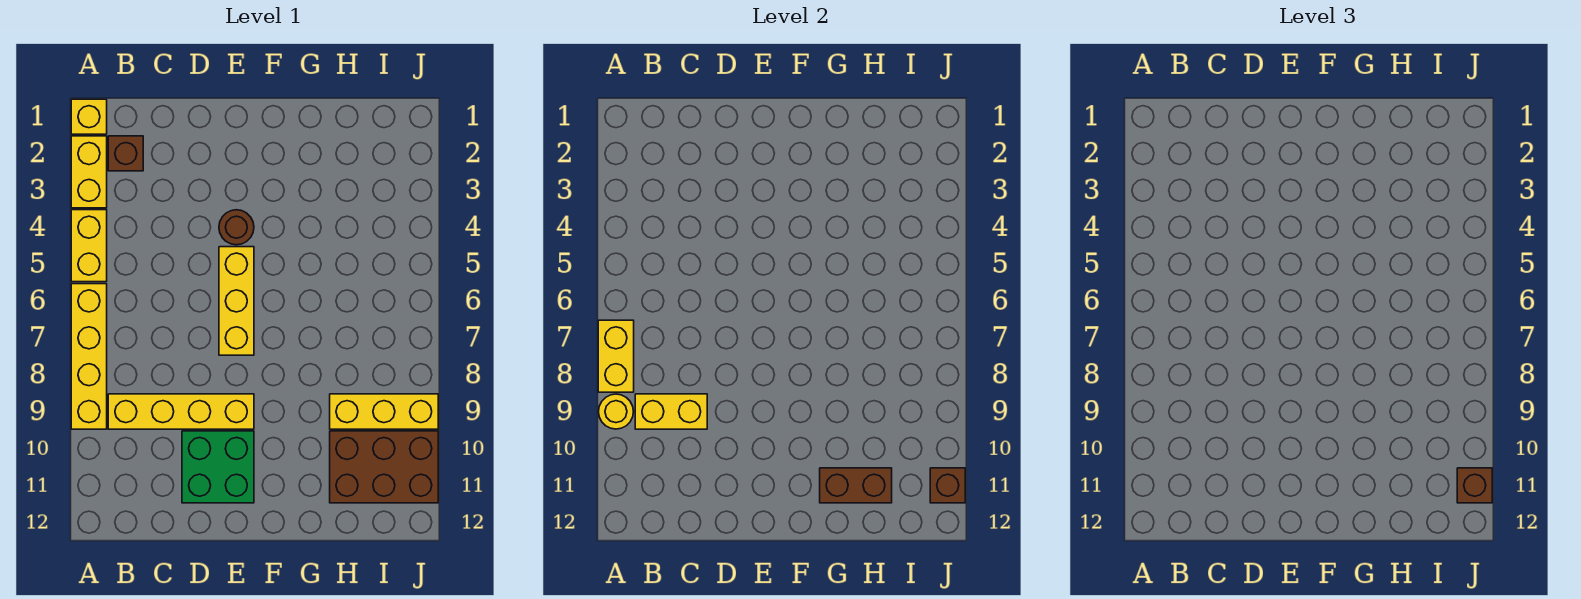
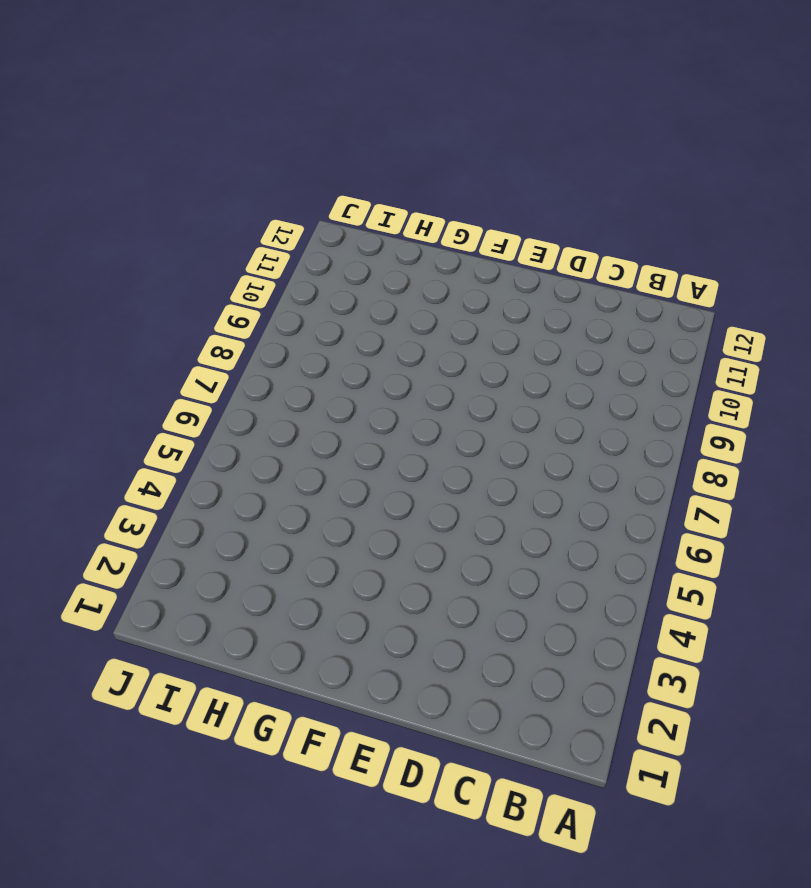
none -> yellow brick A1 level 1
none -> yellow brick A2:A3 level 1
none -> yellow brick A4:A5 level 1

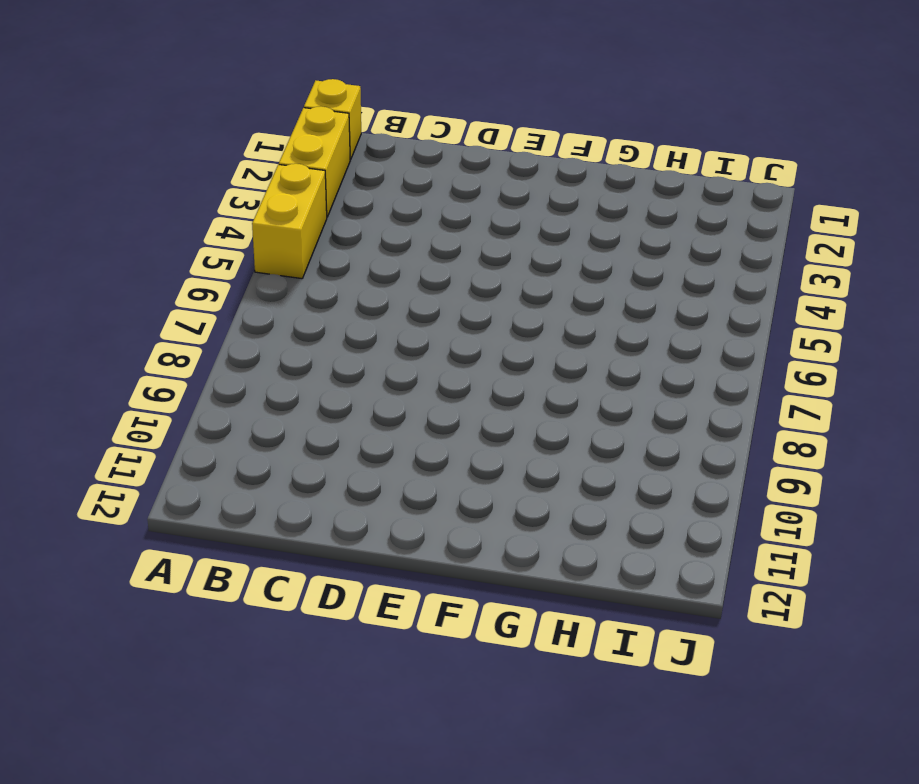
none -> yellow brick A6:A9 level 1
none -> brown brick B2 level 1
none -> yellow brick B9:E9 level 1

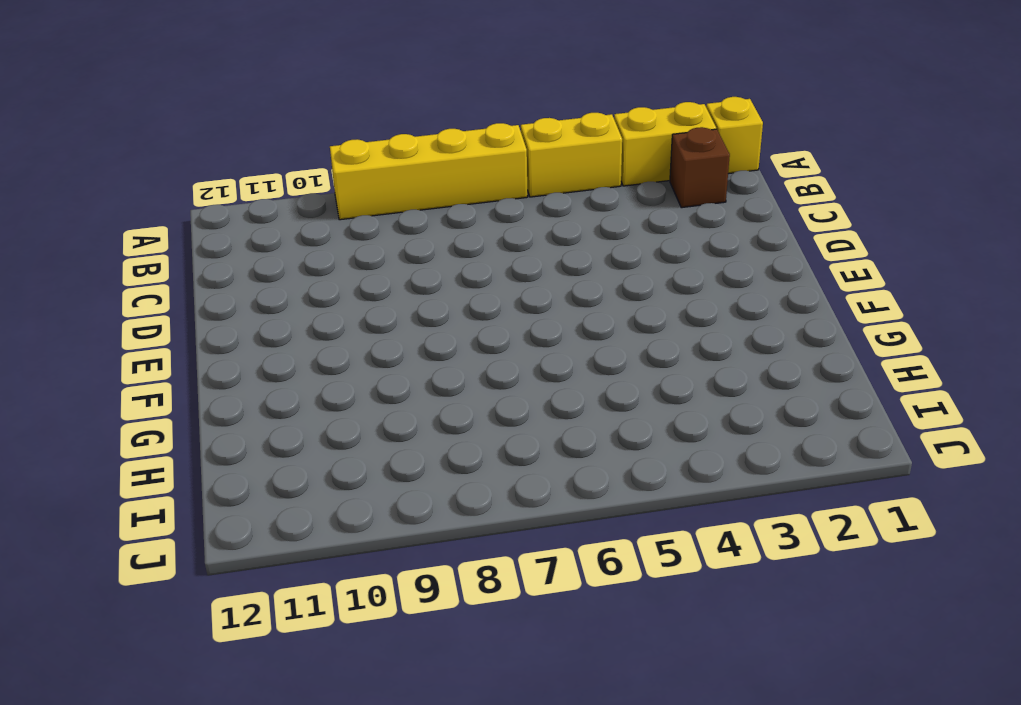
none -> yellow brick B9:E9 level 1
none -> green brick D10:E11 level 1
none -> brown round brick E4 level 1

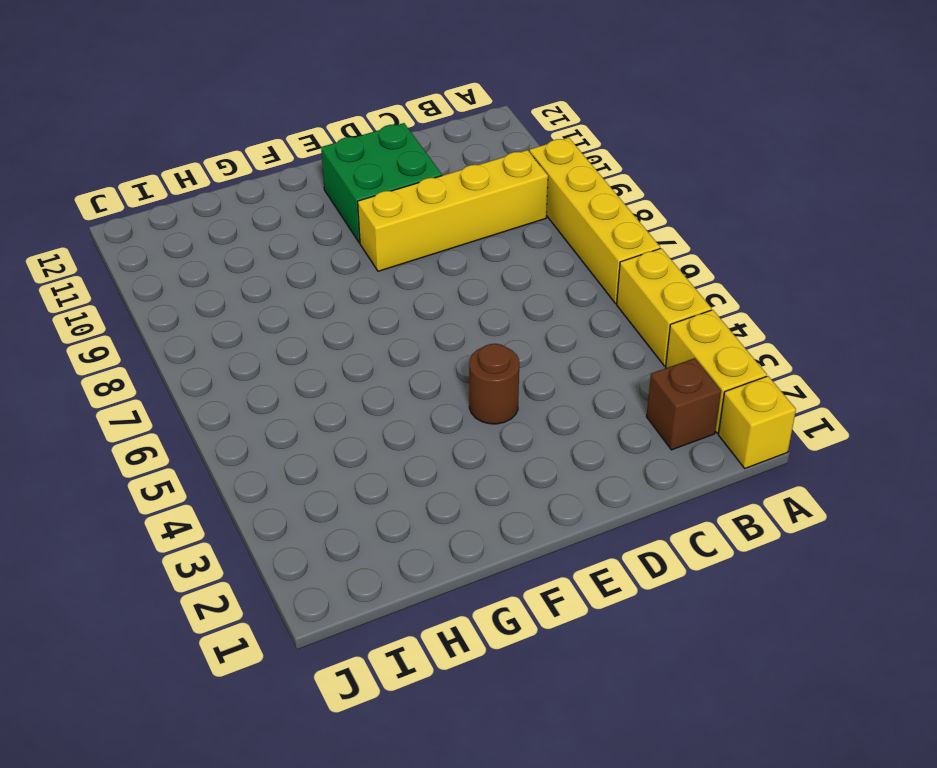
none -> yellow brick E5:E7 level 1
none -> yellow brick H9:J9 level 1
none -> brown brick H10:J11 level 1

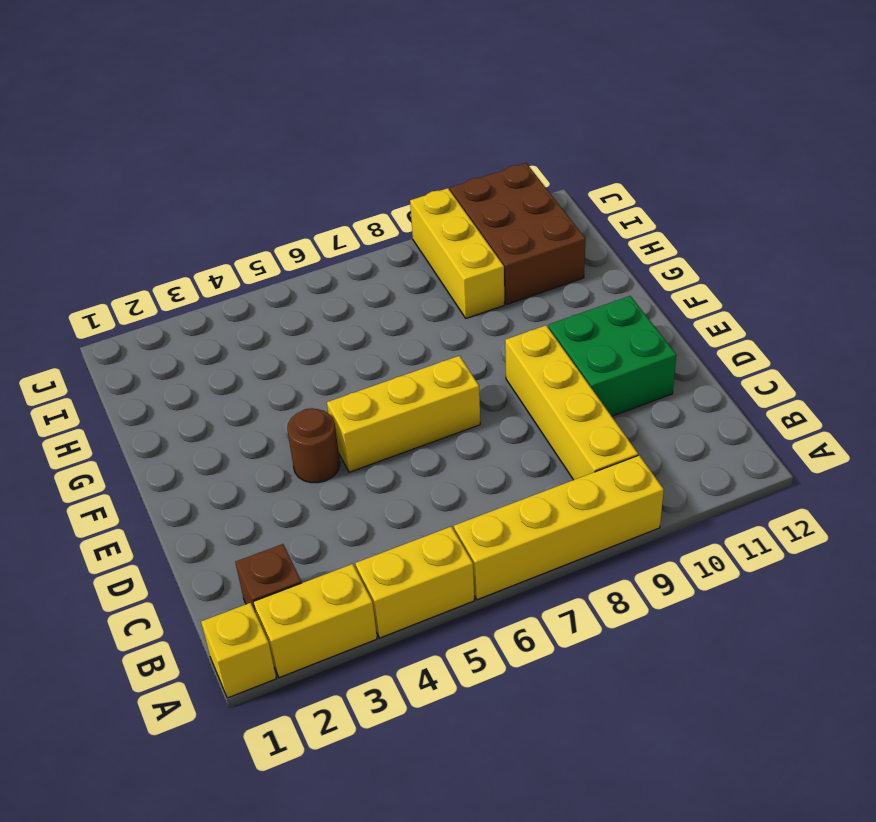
none -> yellow brick A7:A8 level 2
none -> yellow round brick A9 level 2
none -> yellow brick B9:C9 level 2

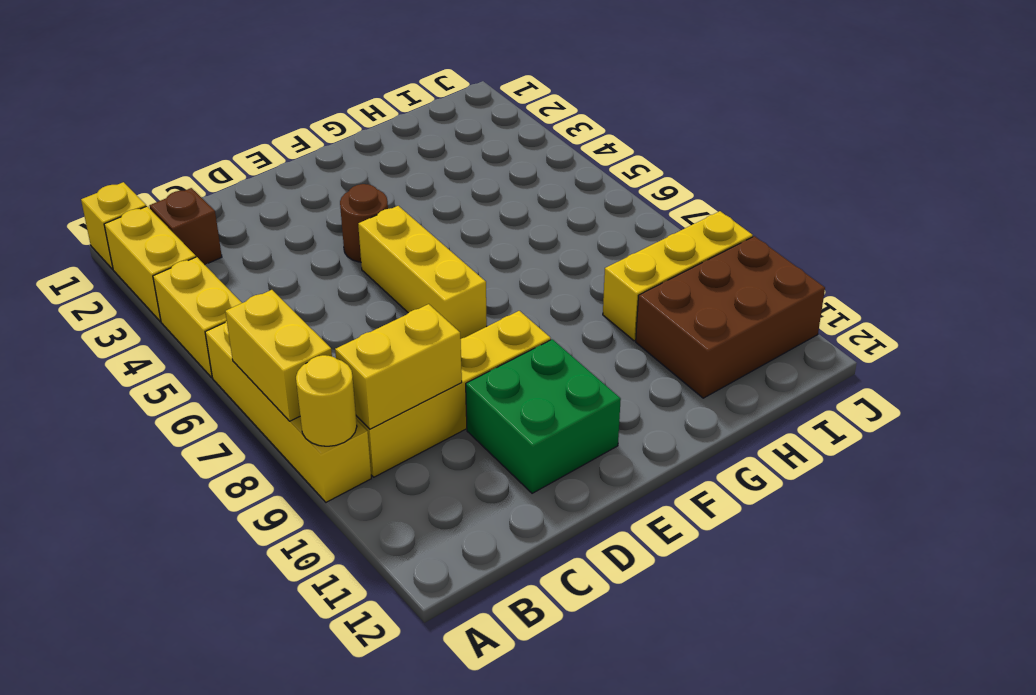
none -> brown brick G11:H11 level 2
none -> brown brick J11 level 2
none -> brown brick J11 level 3

